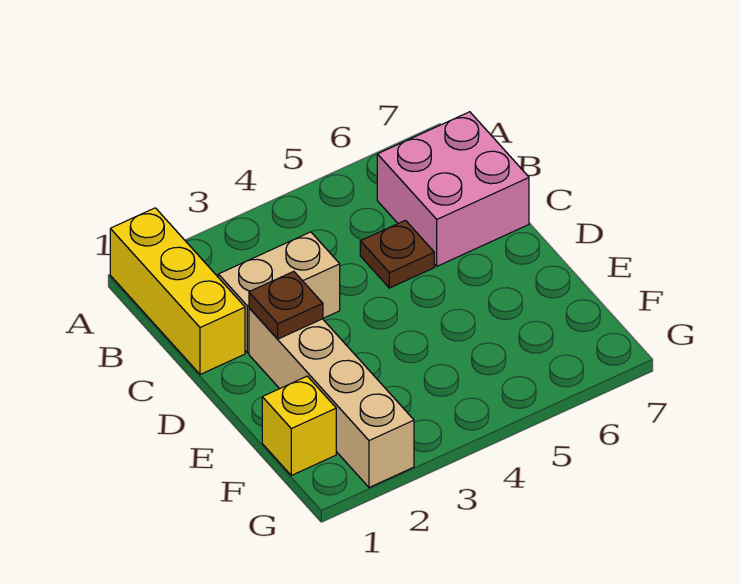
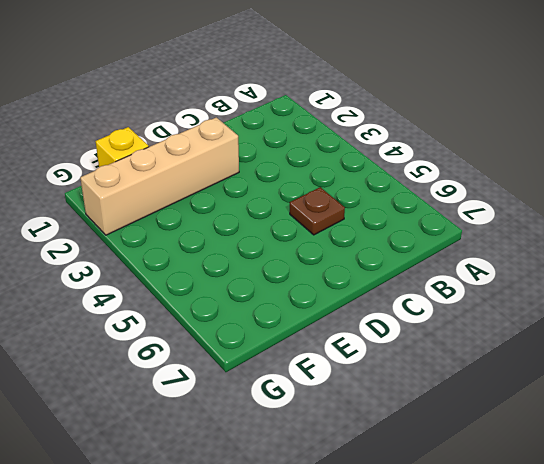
none -> yellow brick A1:C1 level 1
none -> pink brick B6:C7 level 1

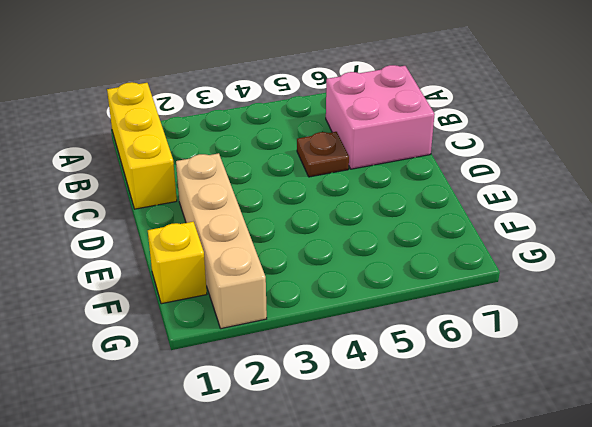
none -> tan brick C2:C3 level 1
none -> brown plate D2 level 2

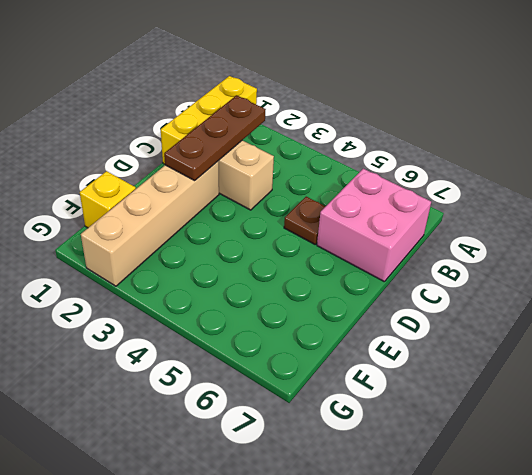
brown plate B2:D2 level 2 -> brown plate D2 level 2

